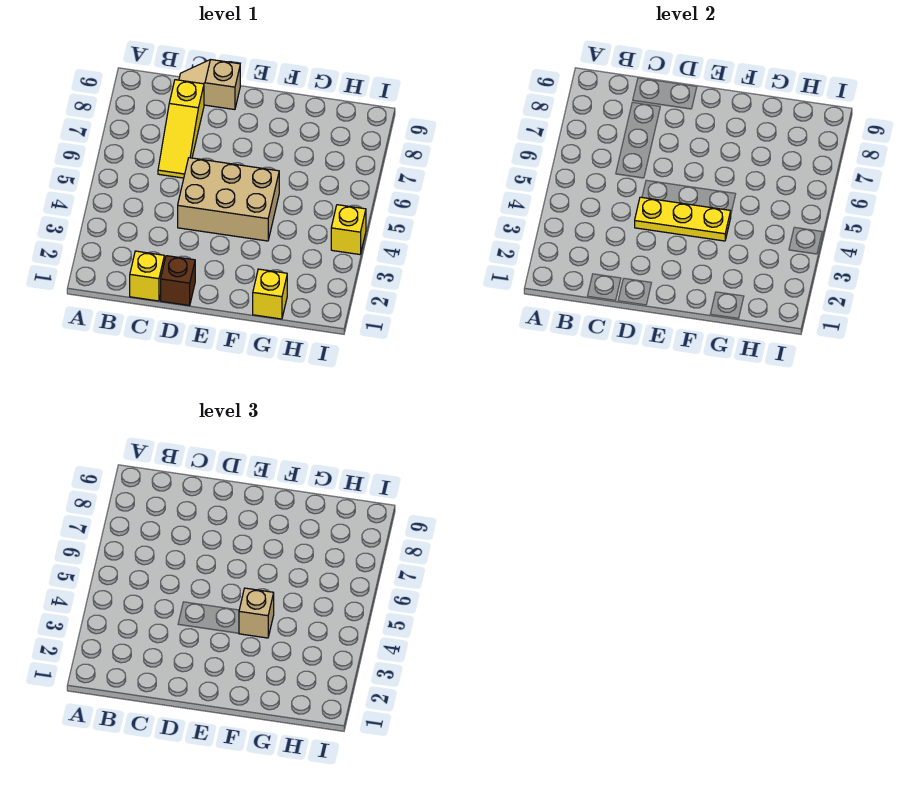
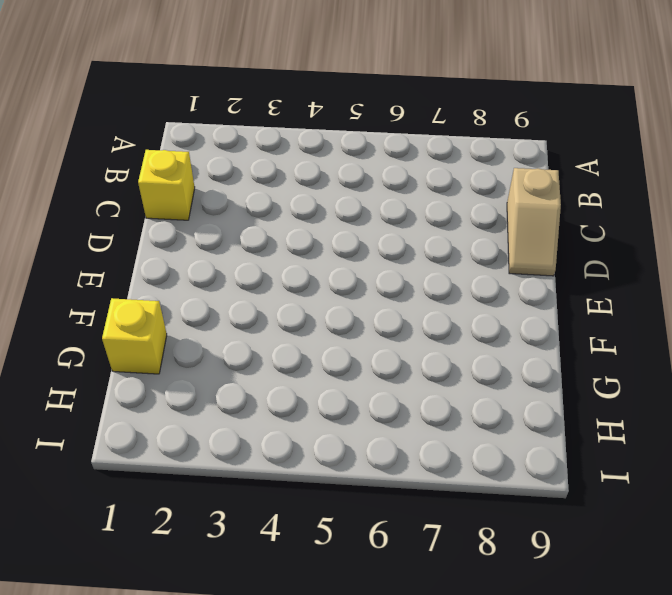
tan slope C9:D9 level 1 top C -> tan slope C9:D9 level 1 top D
none -> yellow slope C6:C8 level 1 top 8
none -> brown brick D1 level 1

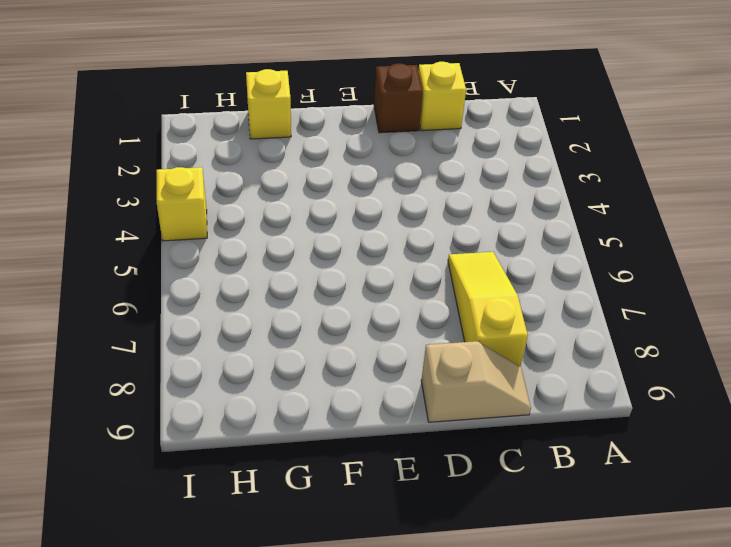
none -> tan brick D4:F5 level 1
none -> yellow plate D4:F4 level 2

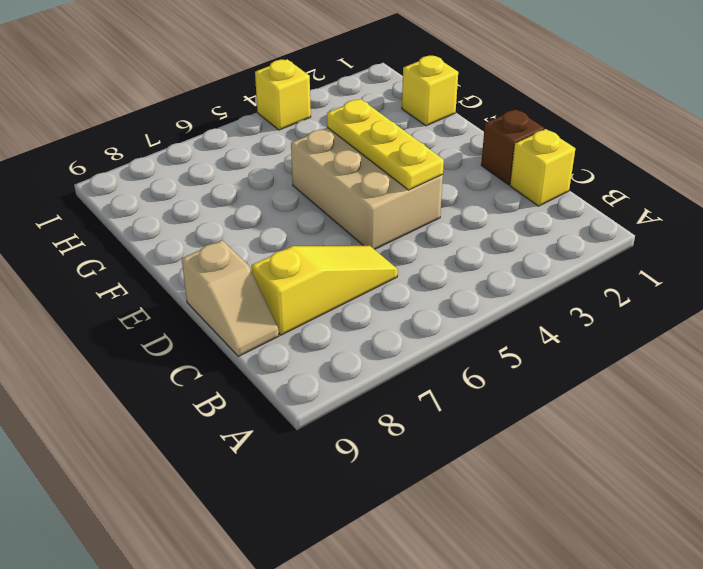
none -> tan brick F4 level 3

